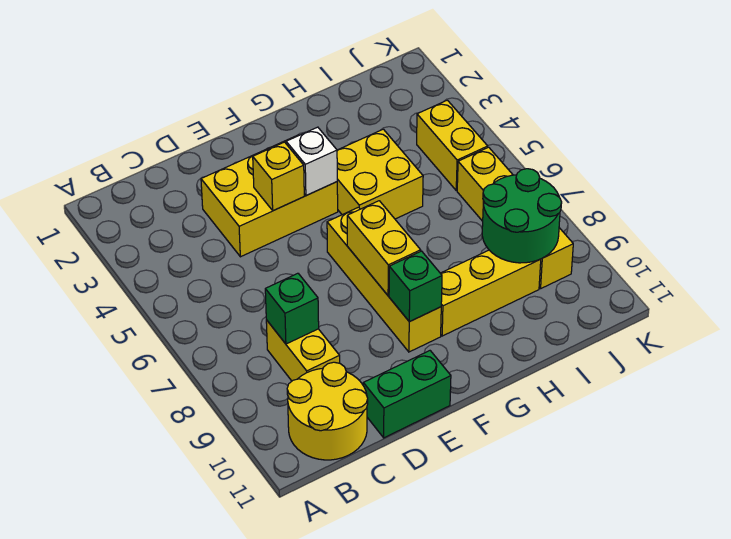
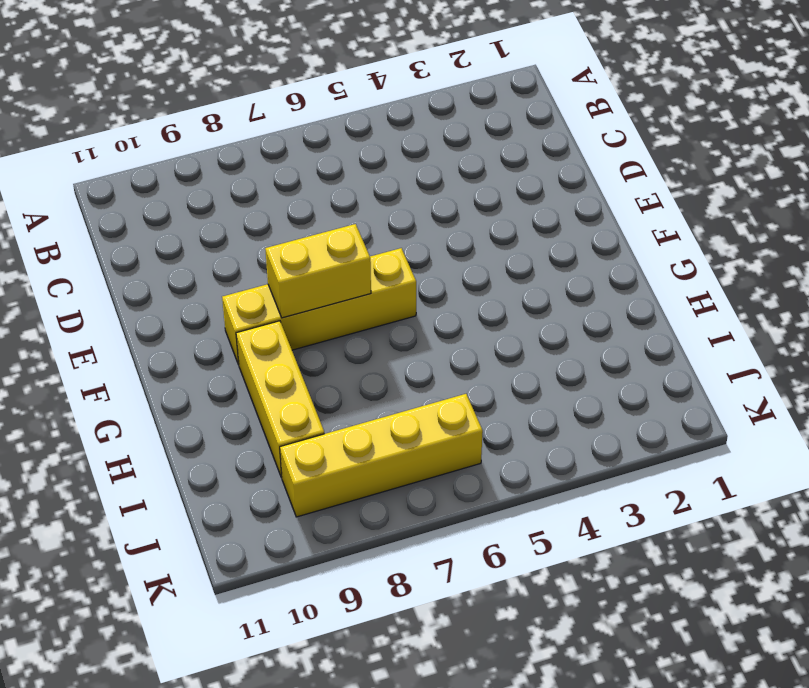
none -> yellow round brick B10:C11 level 1
none -> yellow brick C8:C9 level 1
none -> yellow brick D3:F4 level 1

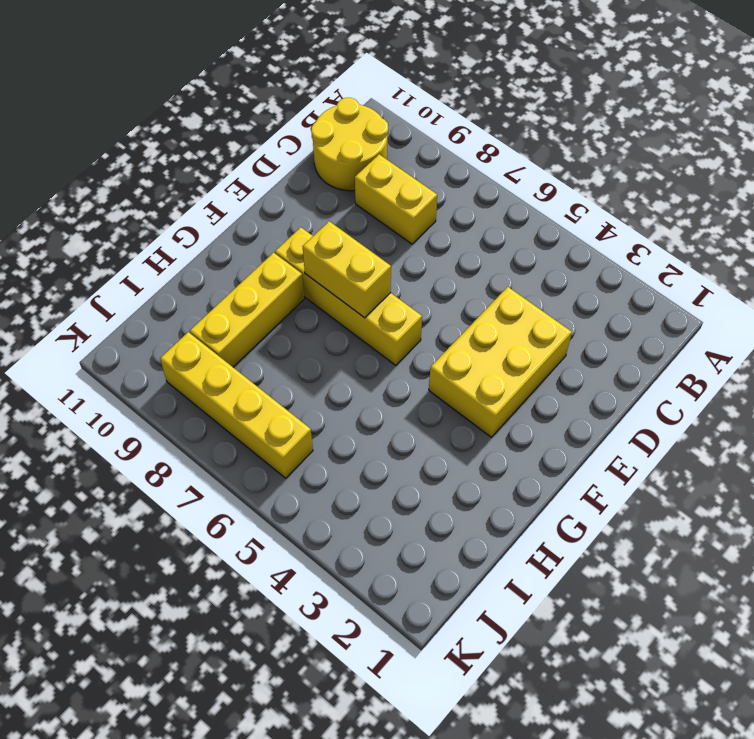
none -> green brick D11:E11 level 1
none -> yellow brick G4:H5 level 1
none -> yellow brick J4:J5 level 1

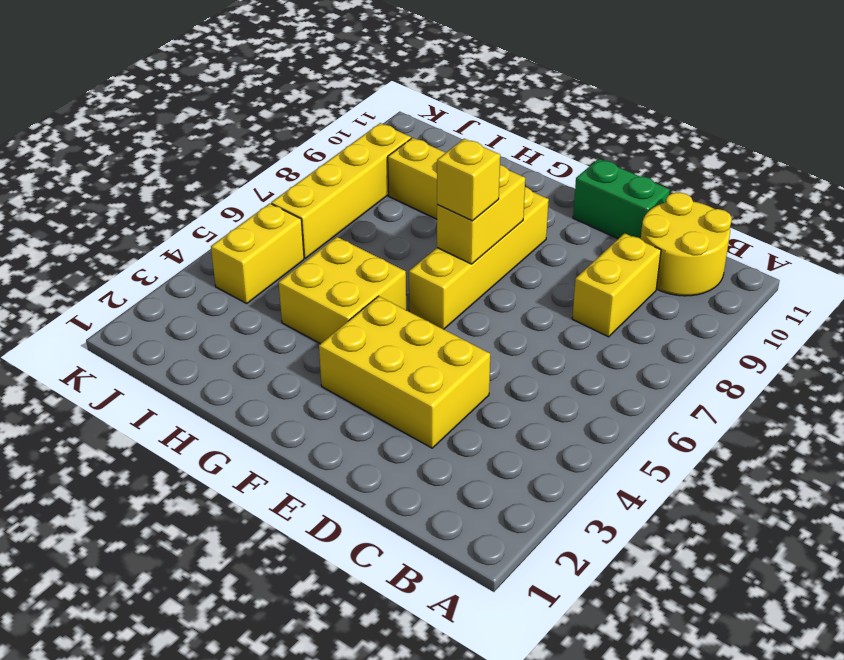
yellow brick F7 level 3 -> yellow brick E4 level 2
none -> green brick C8 level 2
none -> white brick F4 level 2
none -> green brick F9 level 2

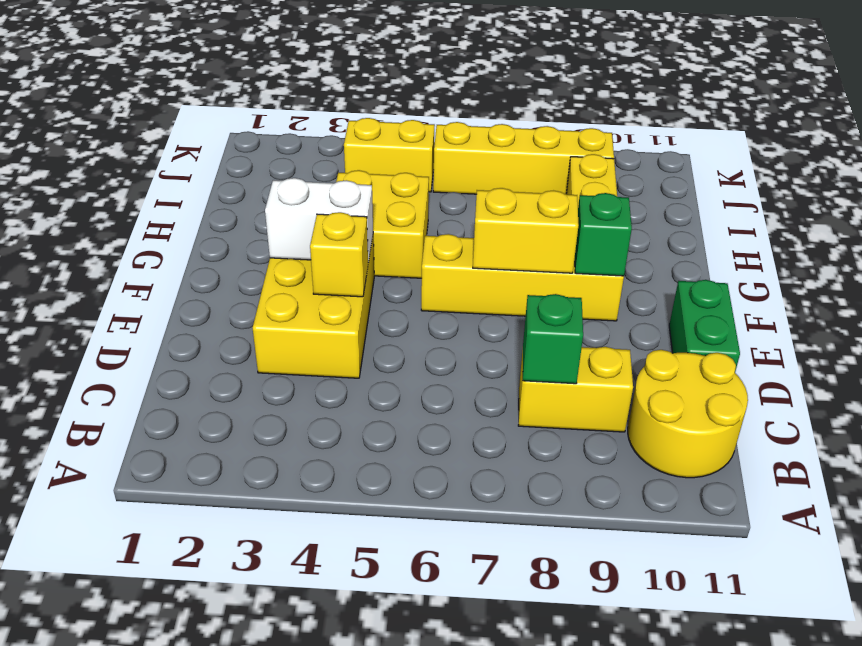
white brick F3:F4 level 2 -> white brick F4 level 2
none -> green round brick I8:J9 level 2

